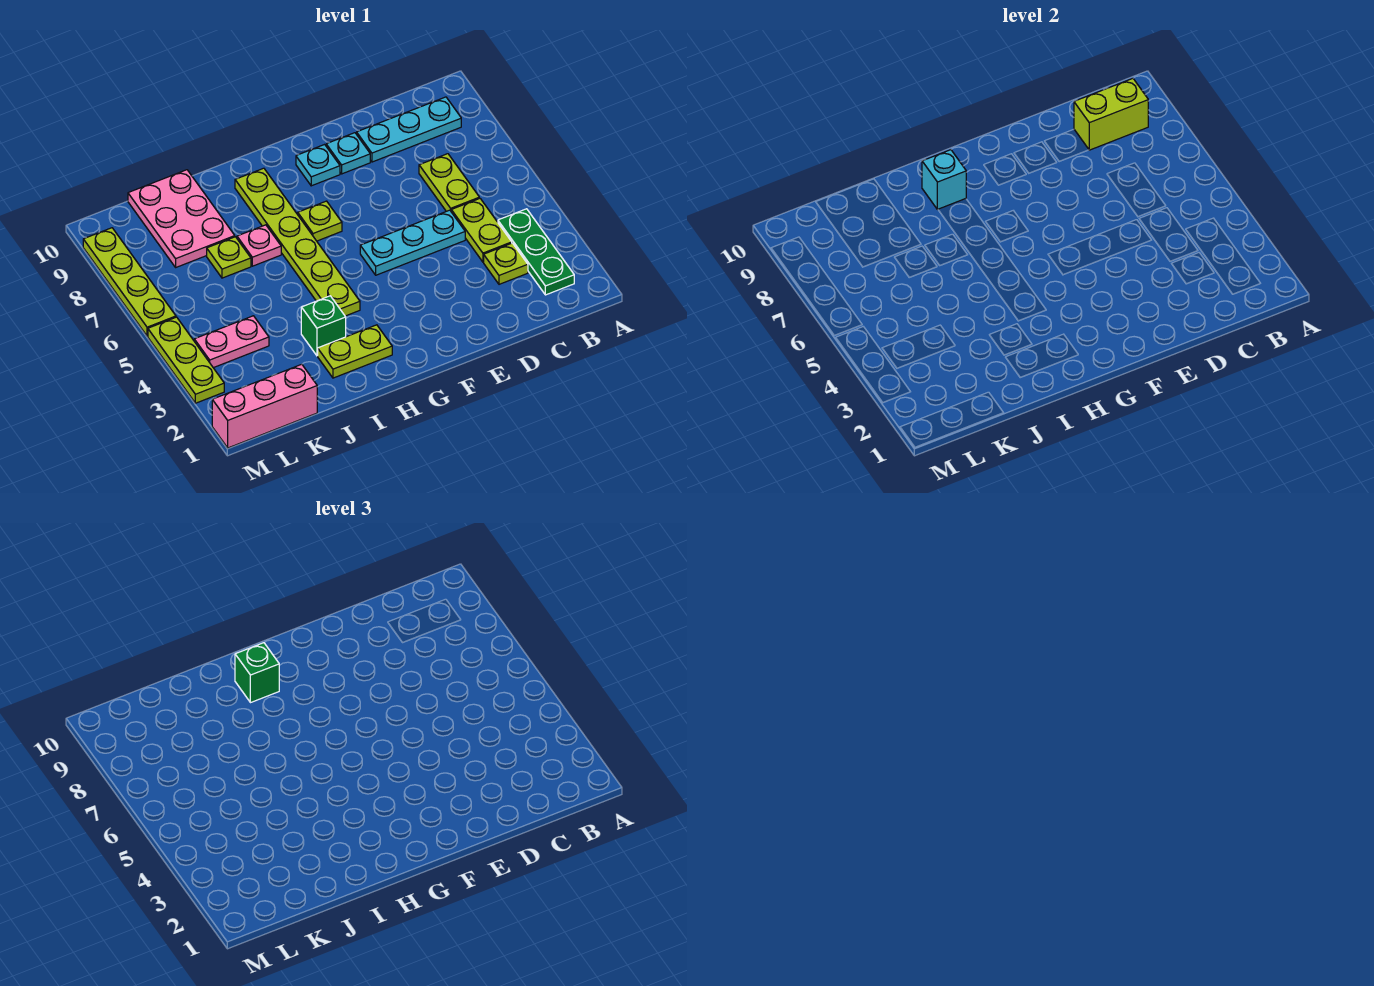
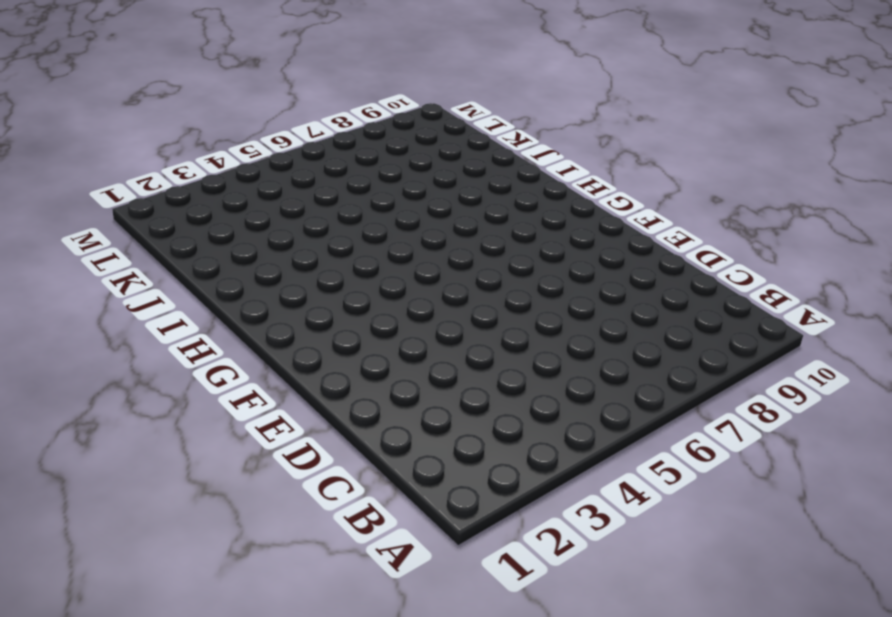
none -> green plate B2:B4 level 1
none -> cyan plate B9:D9 level 1
none -> lime plate C3 level 1

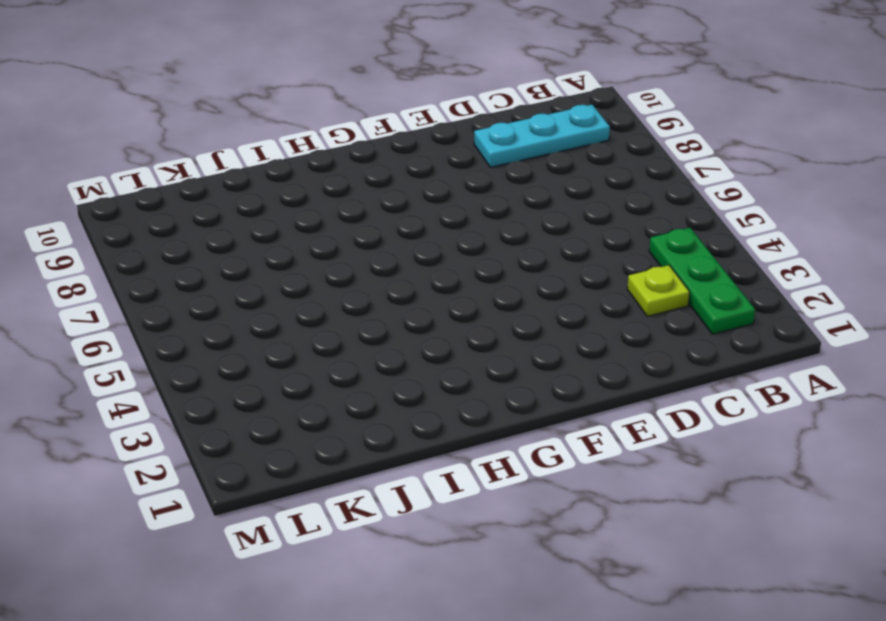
none -> lime plate C4:C5 level 1
none -> lime plate C6:C7 level 1
none -> cyan plate D5:F5 level 1

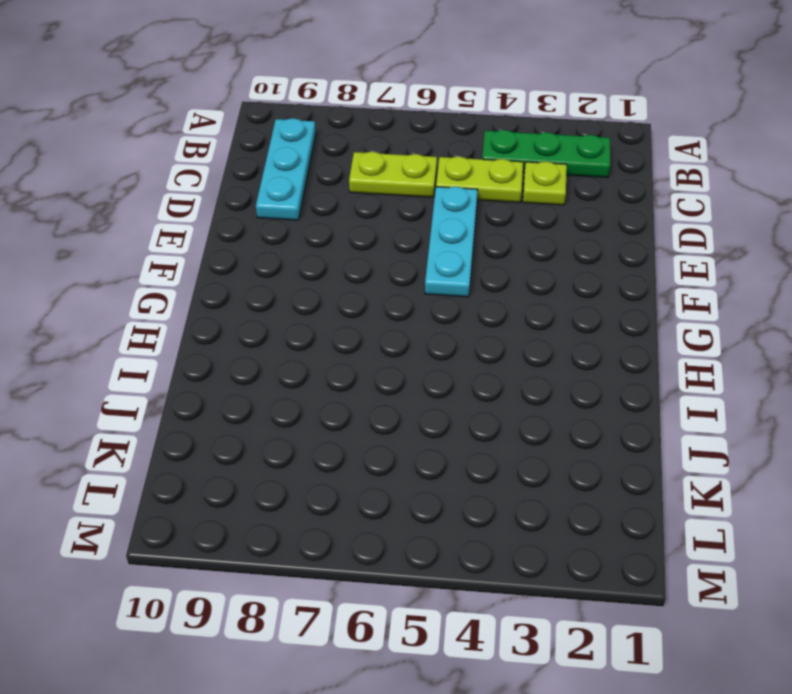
none -> cyan plate E9 level 1
none -> cyan plate F9 level 1
none -> lime plate G7 level 1

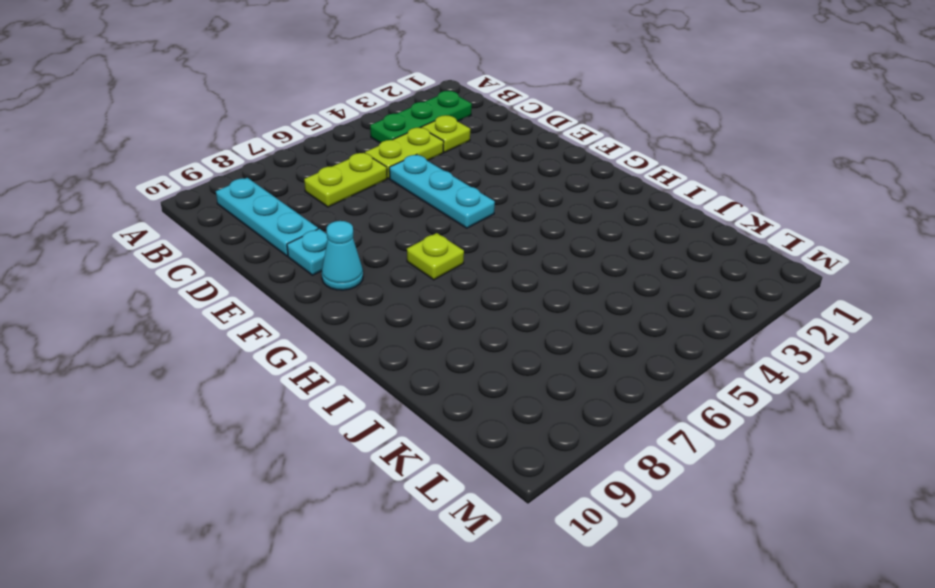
cyan cone F9 level 1 -> cyan plate F9 level 1
none -> lime plate H2:I2 level 1
none -> lime plate H4:H9 level 1
none -> green brick I3 level 1

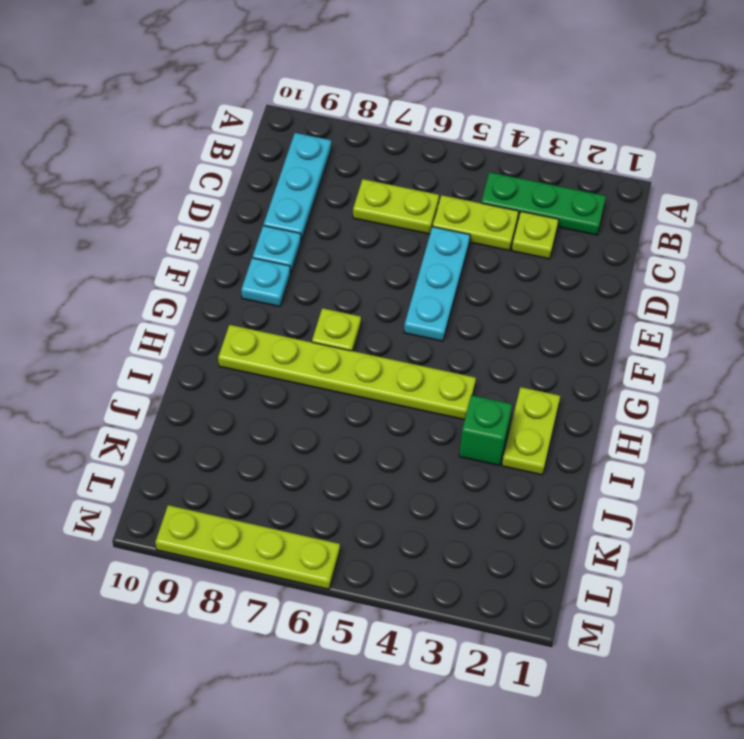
none -> pink plate I7 level 1
none -> lime plate J7 level 1
none -> pink plate J8:K10 level 1

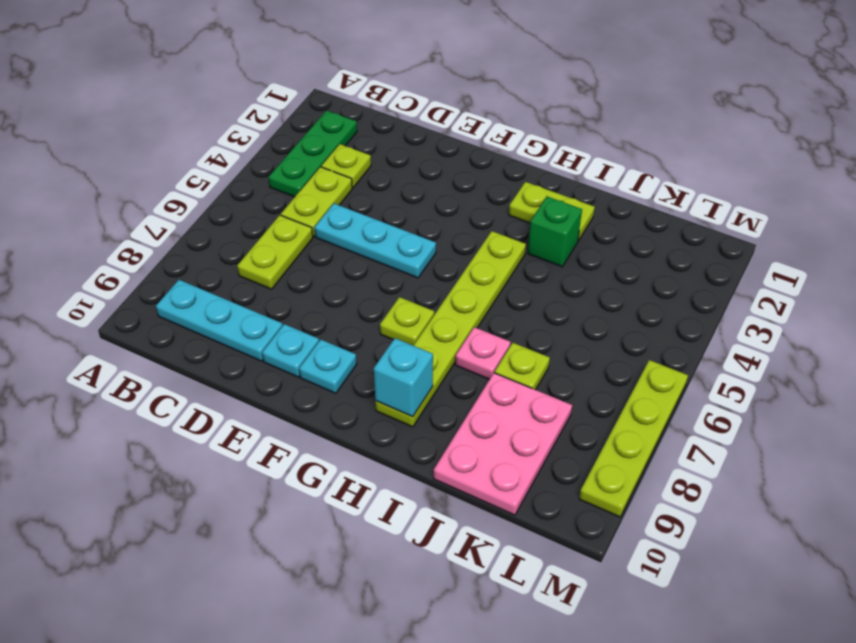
none -> pink brick K1:M1 level 1
none -> pink plate K4:L4 level 1
none -> lime plate M3:M5 level 1

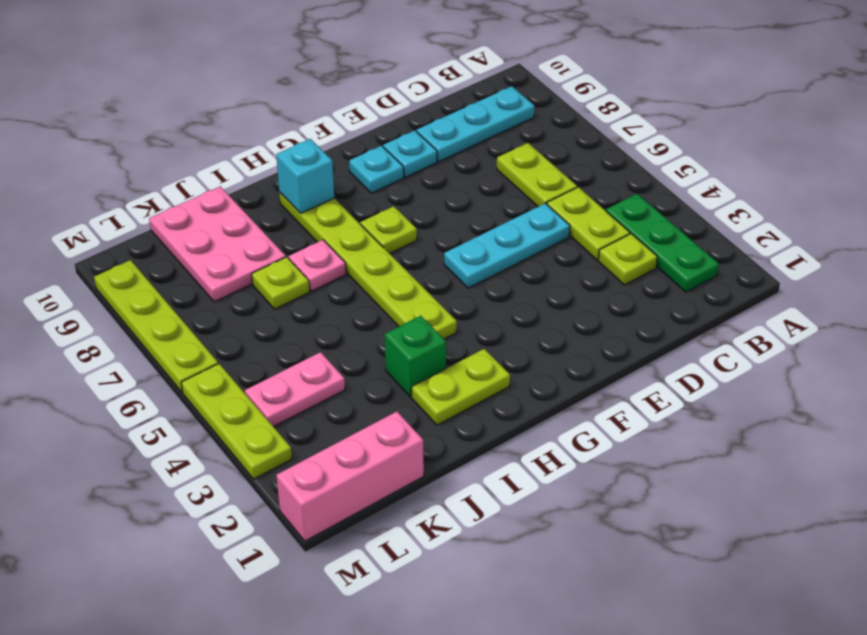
none -> lime brick B9:C9 level 2
none -> green brick H9 level 3

